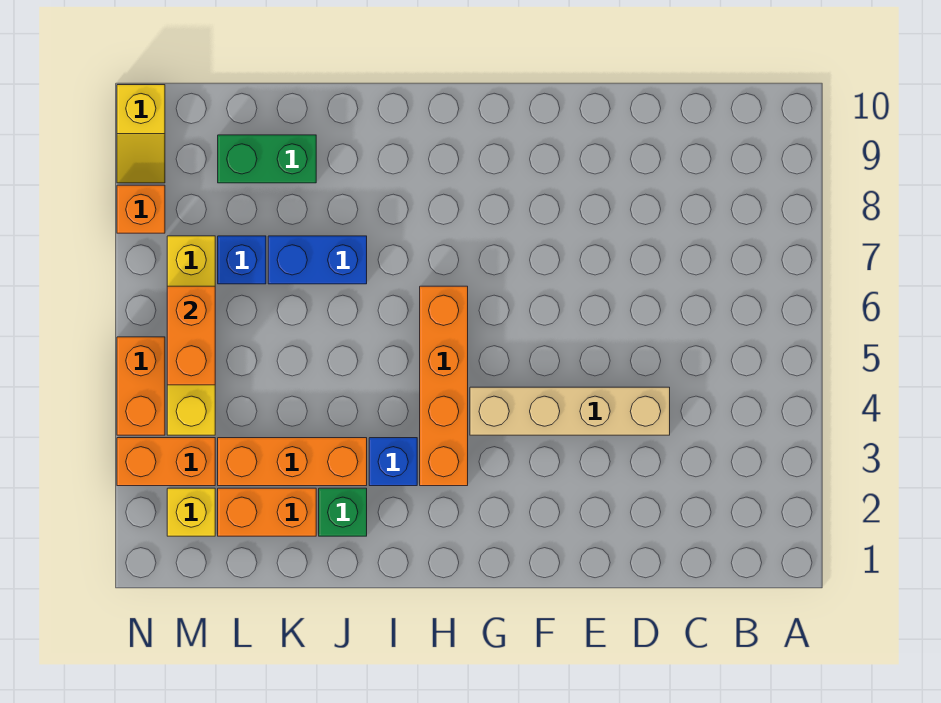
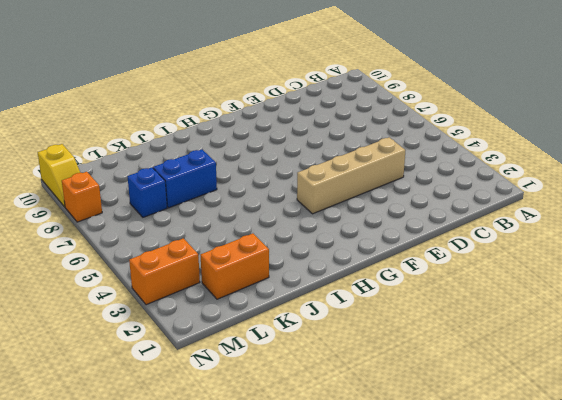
none -> orange brick H3:H6 level 1
none -> blue brick I3 level 1
none -> green brick J2 level 1

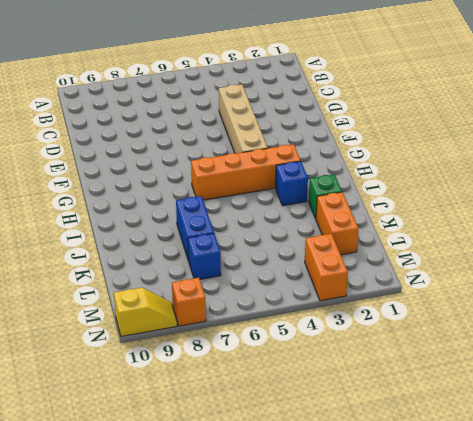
none -> orange brick J3:L3 level 1
none -> green brick K9:L9 level 1
none -> yellow brick M2 level 1

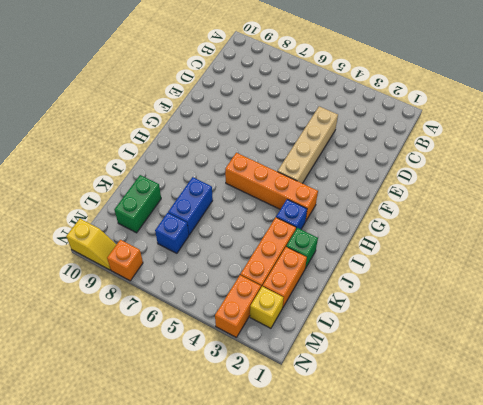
none -> yellow brick M4:M7 level 1
none -> orange brick N4:N5 level 1
none -> orange brick M5:M6 level 2

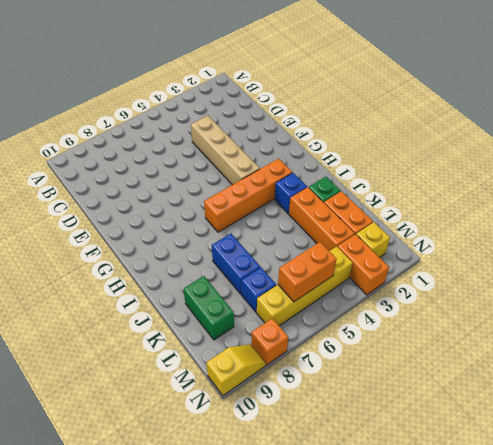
none -> orange brick N4:N5 level 1

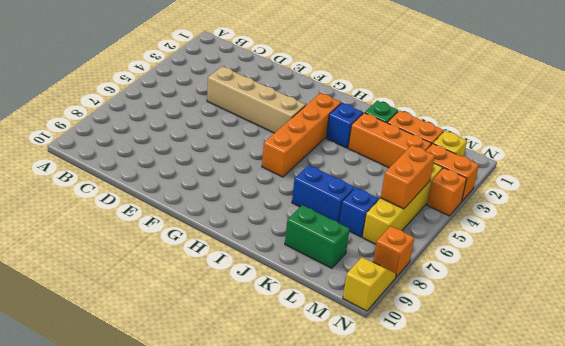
orange brick N4 level 1 -> orange brick N4:N5 level 1

